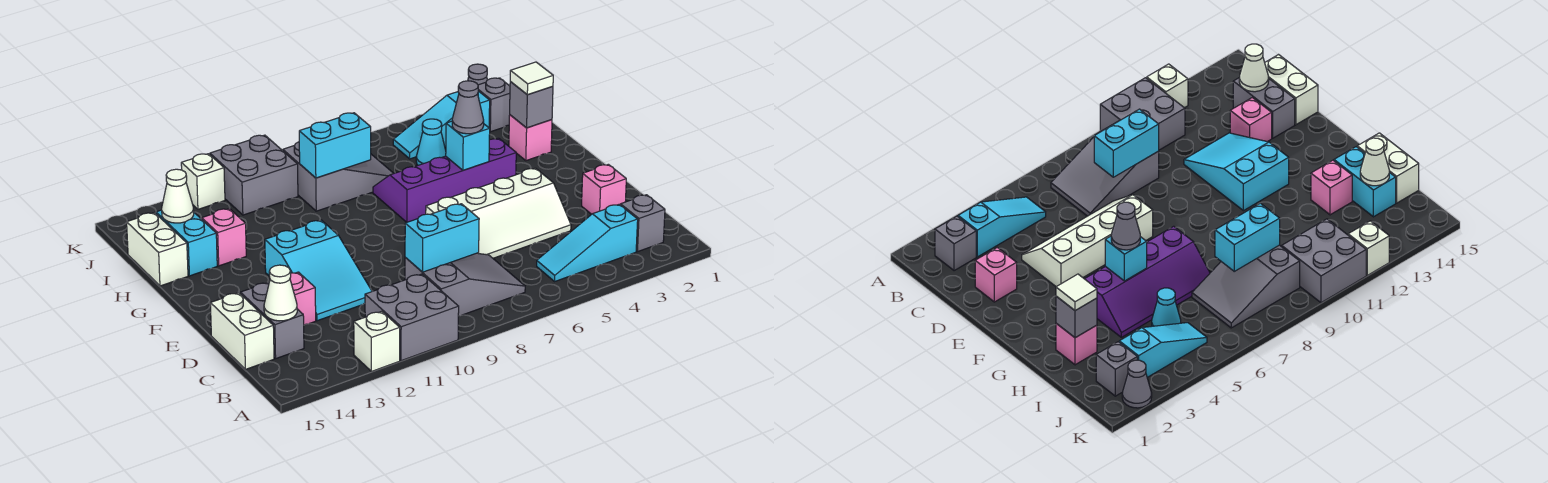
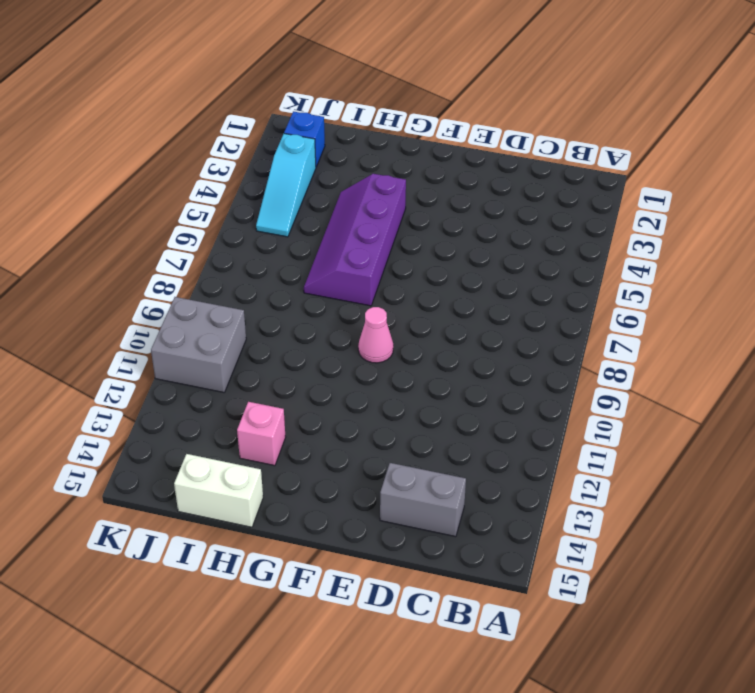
pink cone F9 level 1 -> none
blue brick J2 level 1 -> grey brick J2 level 1
none -> grey brick A10:B11 level 1
none -> white brick A12 level 1
none -> grey brick B2 level 1
none -> cyan slope B3:B5 level 1 top 3

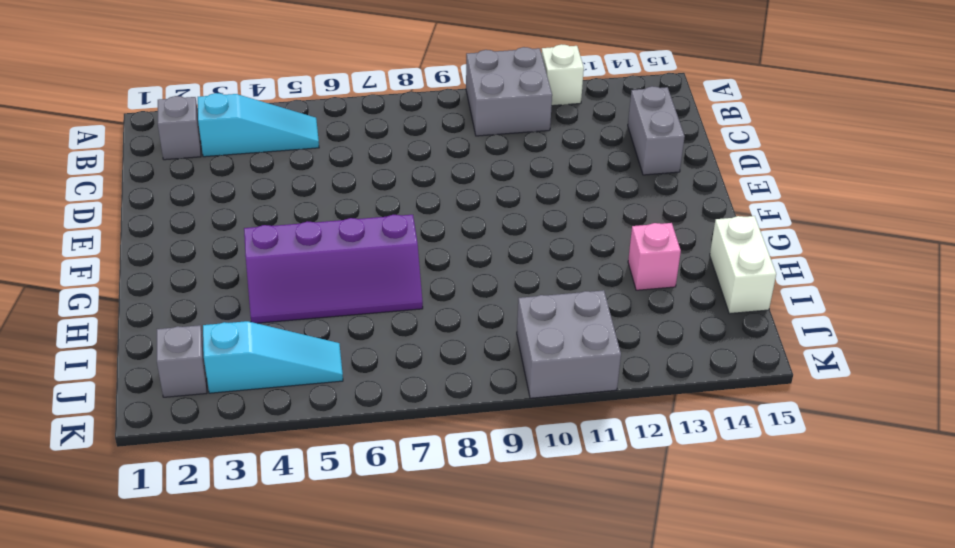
none -> grey slope B7:C9 level 1 top 9
none -> white brick C15:D15 level 1
none -> pink brick D2 level 1
none -> white slope D4:E7 level 1 top E

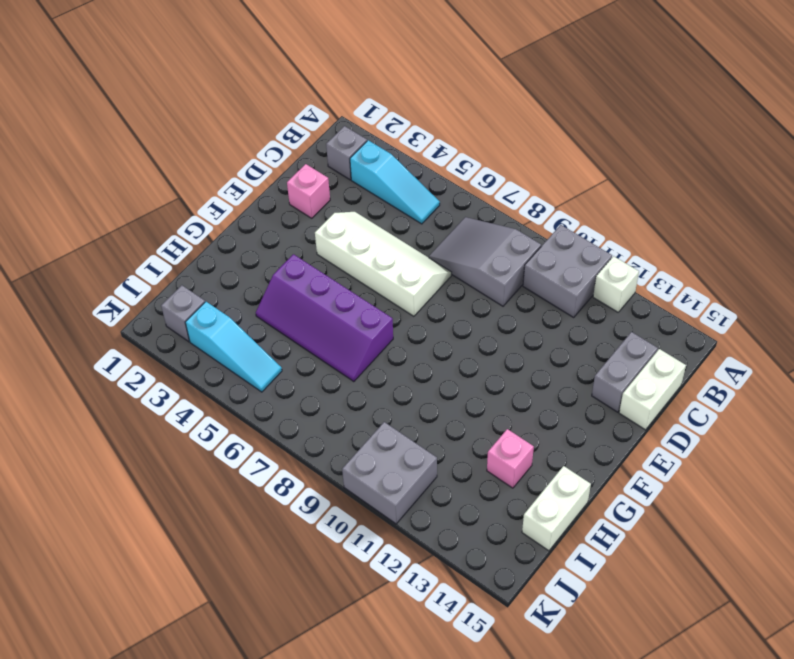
none -> cyan slope D11:F12 level 1 top F
none -> pink brick D13 level 1
none -> pink brick H2 level 1
none -> cyan brick H14:I14 level 1

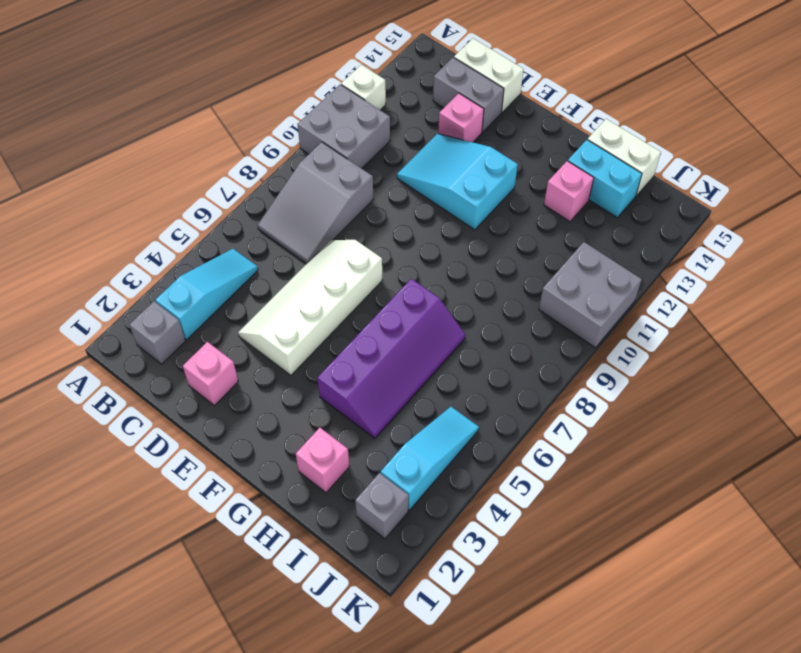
none -> cyan cone I5 level 1
none -> grey slope I7:J9 level 1 top 9
none -> grey cone K2 level 1
none -> white brick K12 level 1

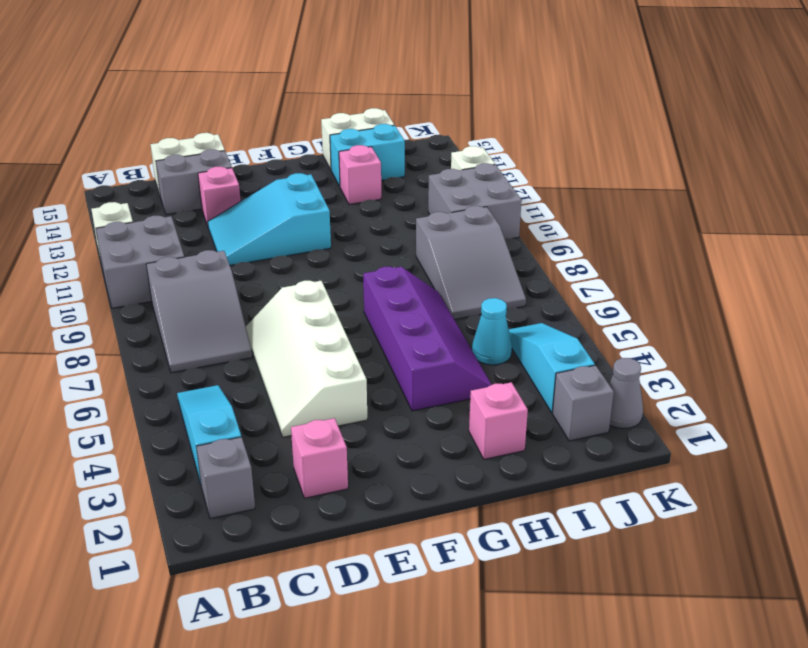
none -> cyan brick C8:C9 level 2
none -> white cone C14 level 2
none -> cyan brick G5 level 2
none -> grey brick H2 level 2

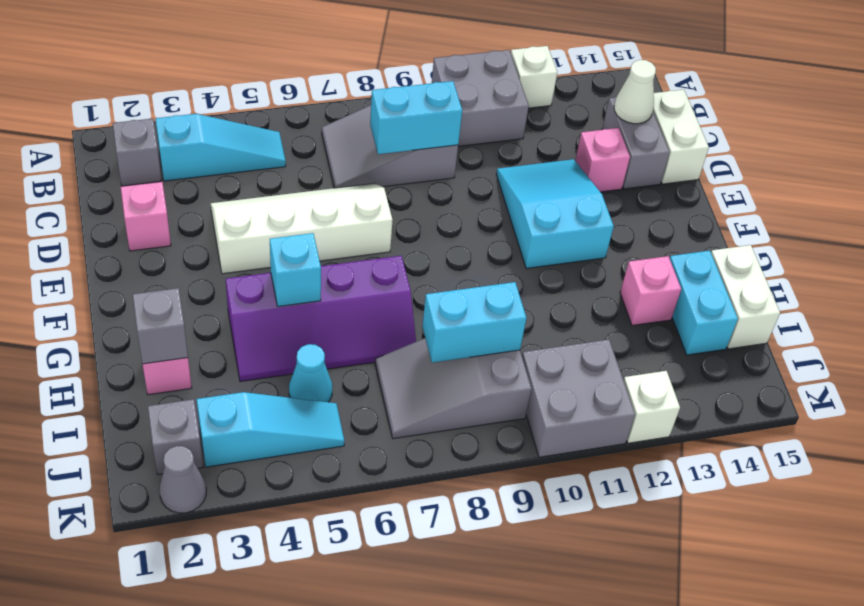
none -> white cone I14 level 2
none -> grey cone G5 level 3
none -> white tile H2 level 3

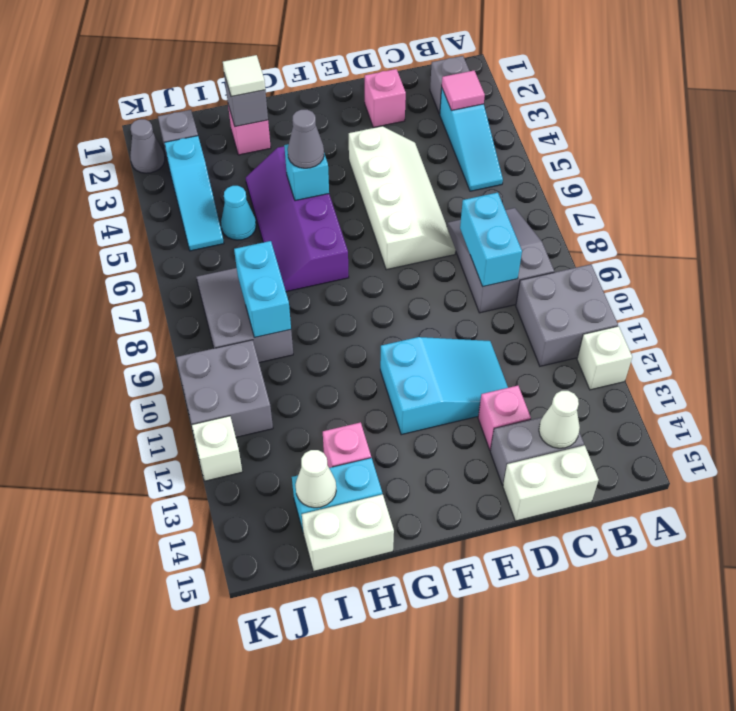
pink tile B3 level 2 -> none

